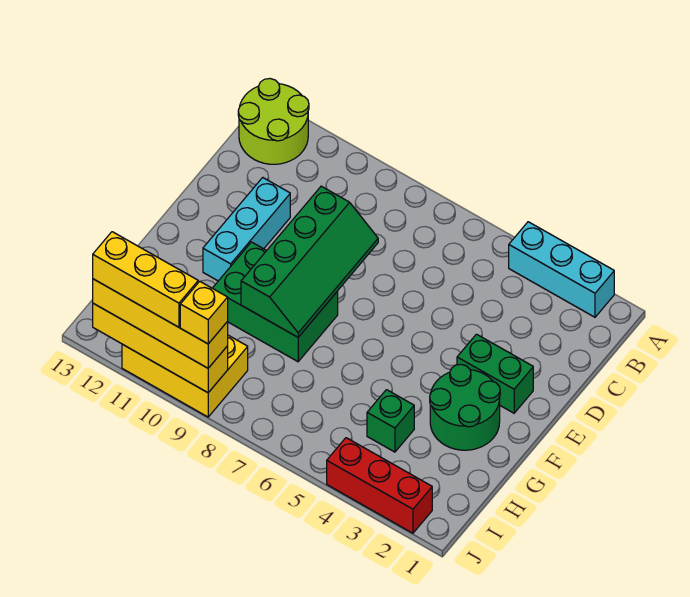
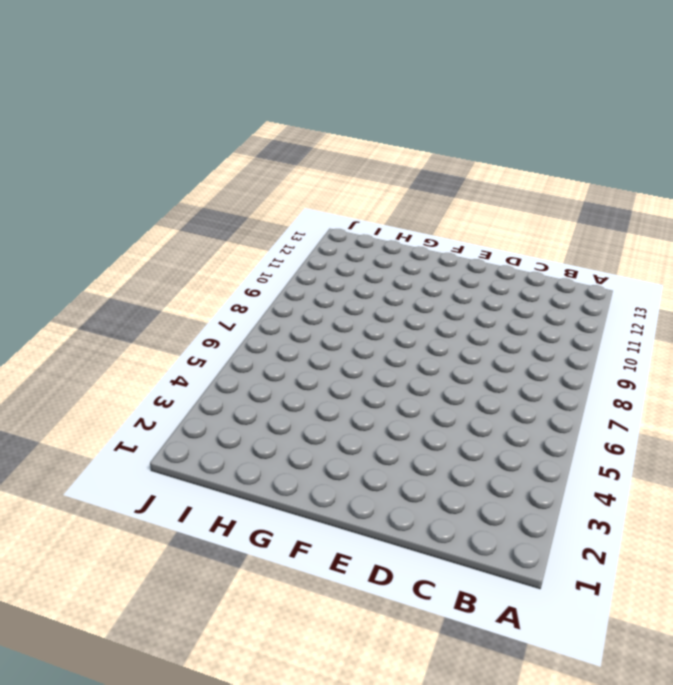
none -> cyan brick A2:A4 level 1
none -> lime round brick A12:B13 level 1
none -> cyan brick D11:F11 level 1

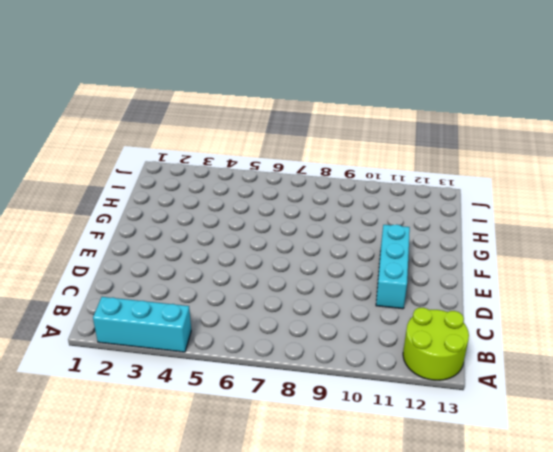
none -> green brick E2:E3 level 1
none -> green round brick F2:G3 level 1
none -> green brick F8:G10 level 1

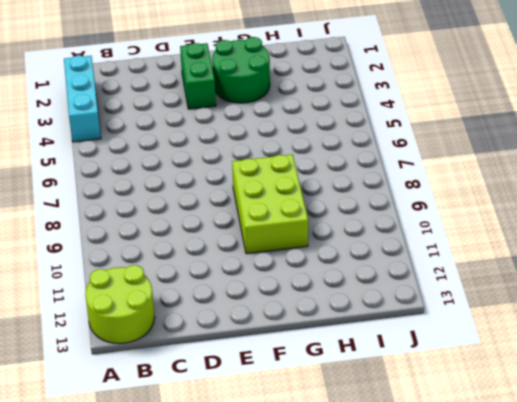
lime brick F8:G10 level 1 -> green brick F8:G10 level 1
none -> cyan brick D11:F11 level 1
none -> green brick H4 level 1
none -> yellow brick I9:J11 level 1

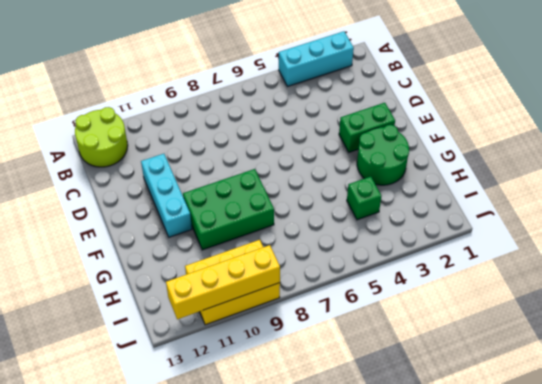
none -> red brick J2:J4 level 1
none -> green slope D8:G9 level 2 top 9
none -> yellow brick J9:J12 level 3

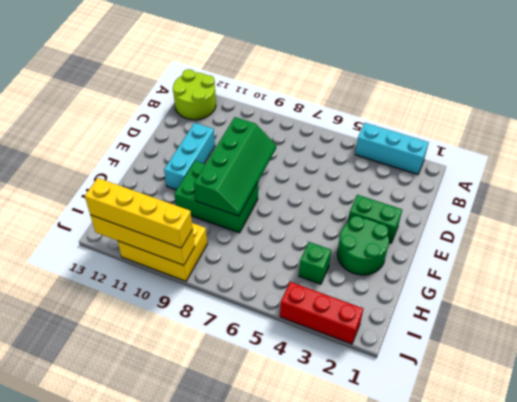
none -> yellow brick J9 level 4
none -> yellow brick J10:J12 level 4

